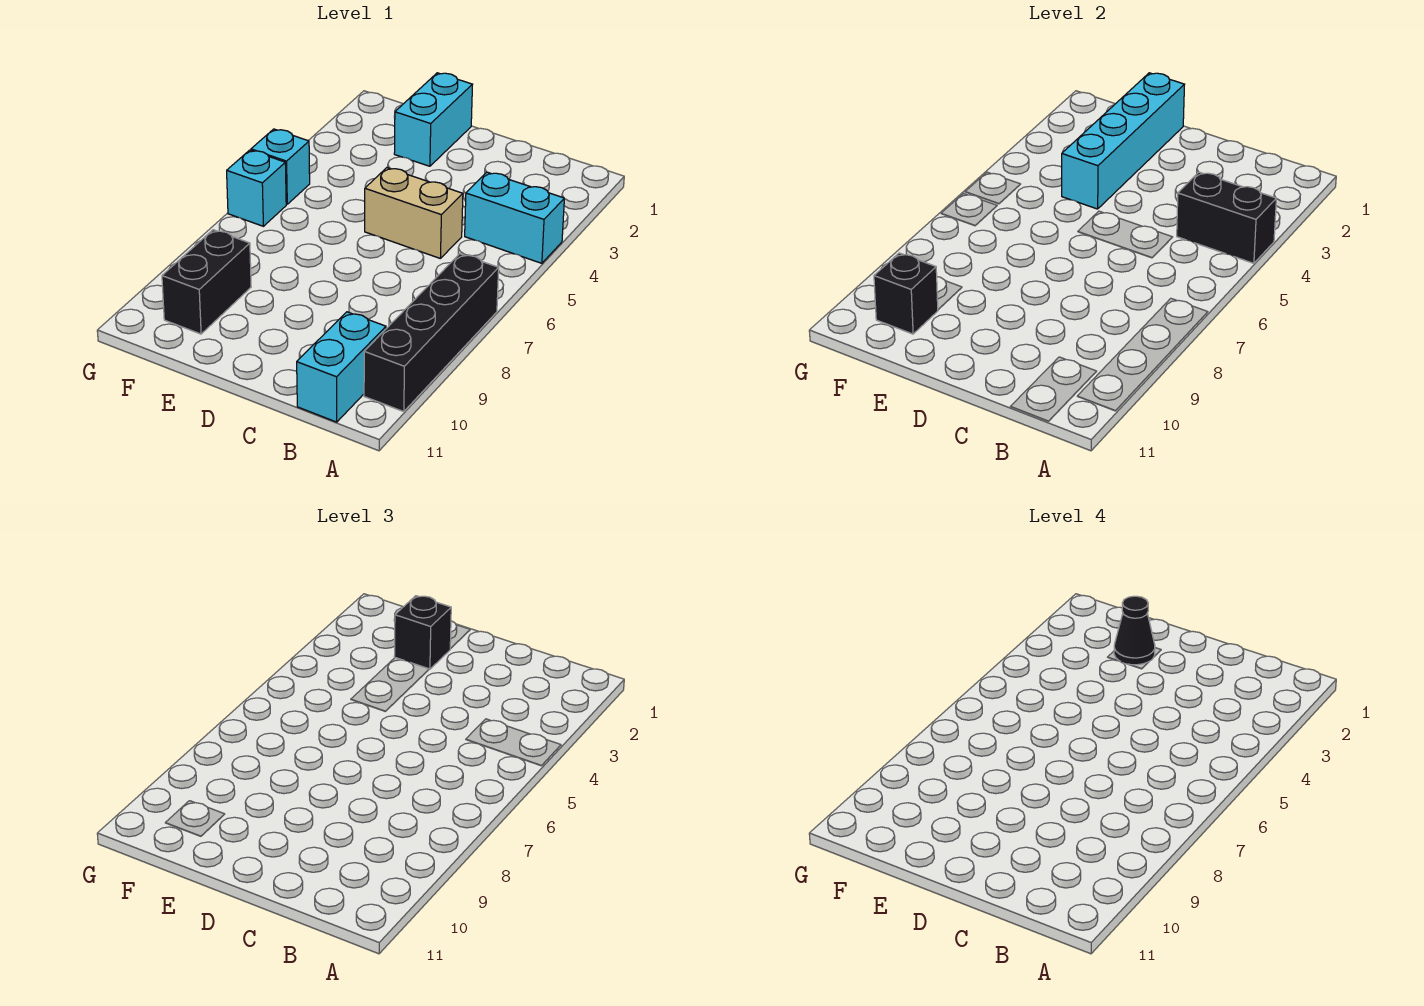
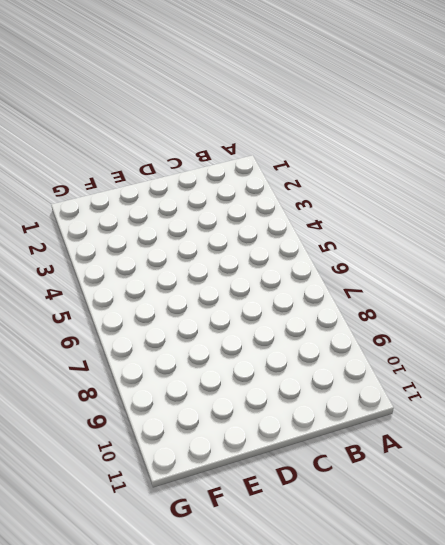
none -> cyan brick A4:B4 level 1
none -> black brick A7:A10 level 1
none -> cyan brick B10:B11 level 1

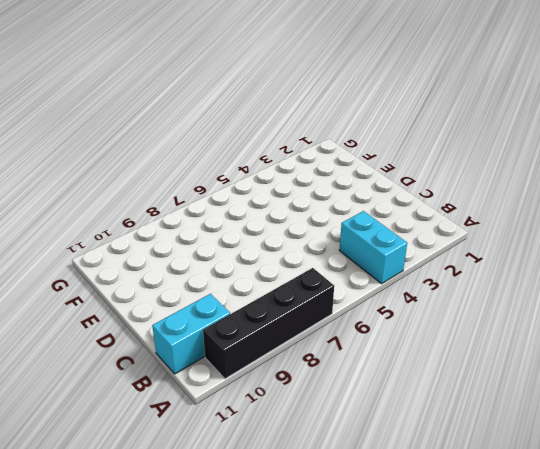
none -> tan brick C5:D5 level 1
none -> cyan brick E1:E2 level 1
none -> black brick F9:F10 level 1

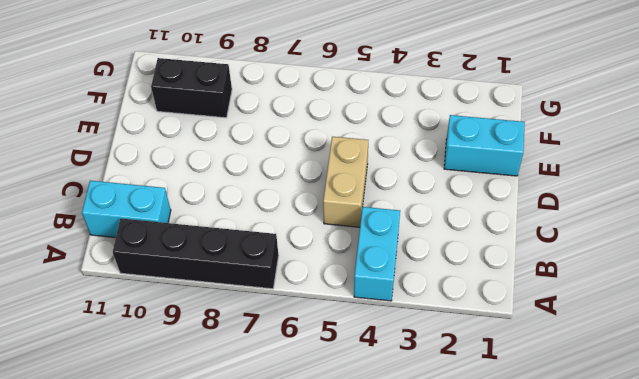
none -> cyan brick G5 level 1
none -> cyan brick G6 level 1
none -> black brick A4:B4 level 2

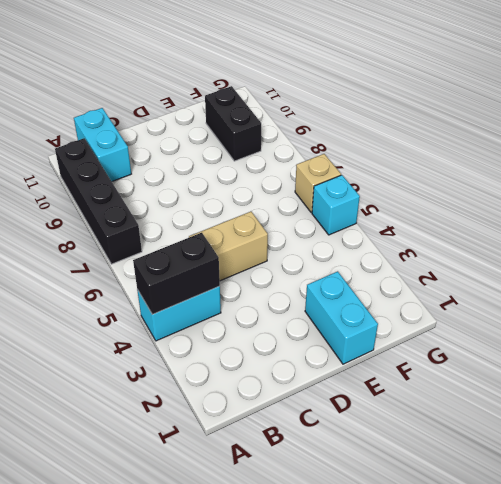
tan brick G6 level 1 -> cyan brick G6 level 1
none -> cyan brick E1:E4 level 2
none -> black brick F10 level 2
none -> black brick E2 level 3

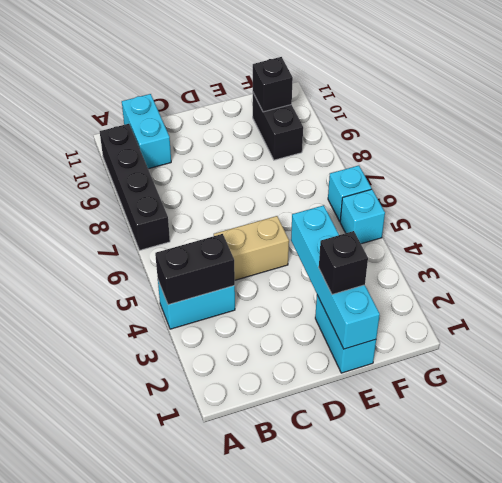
none -> black cone E2 level 4

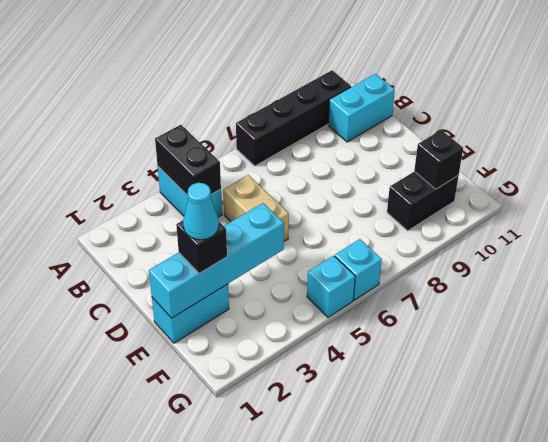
cyan cone E2 level 4 -> black cone E2 level 4

